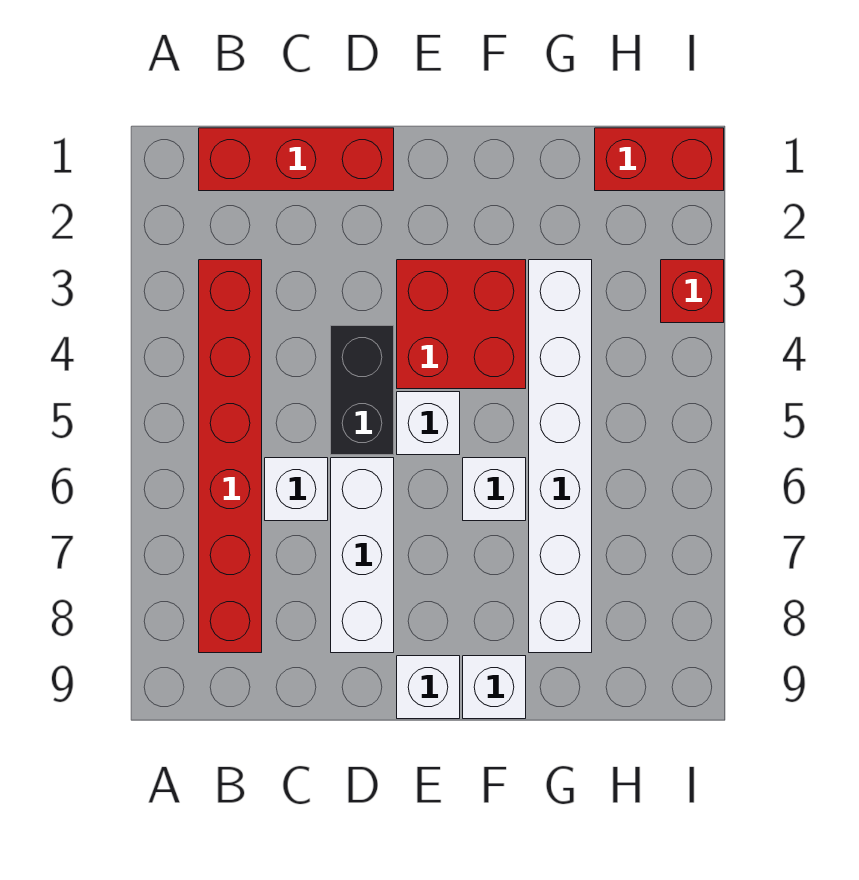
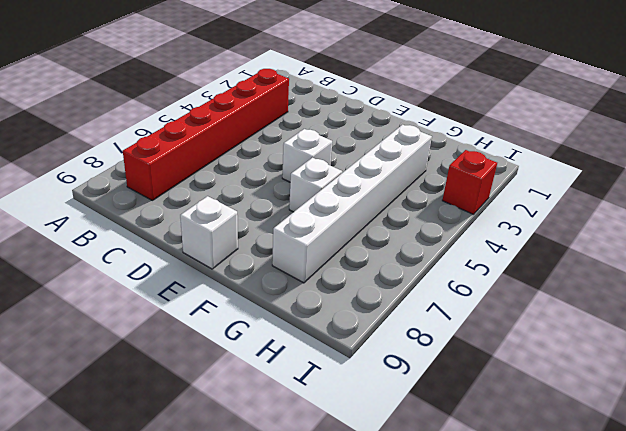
none -> red brick B1:D1 level 1
none -> white brick C6 level 1
none -> black brick D4:D5 level 1

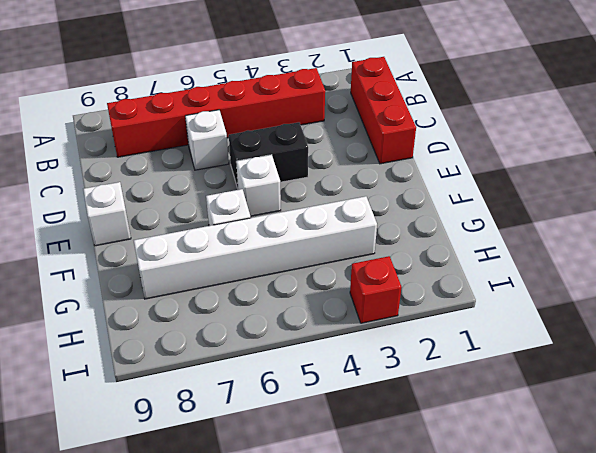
none -> white brick D6:D8 level 1
none -> red brick E3:F4 level 1
none -> white brick F9 level 1

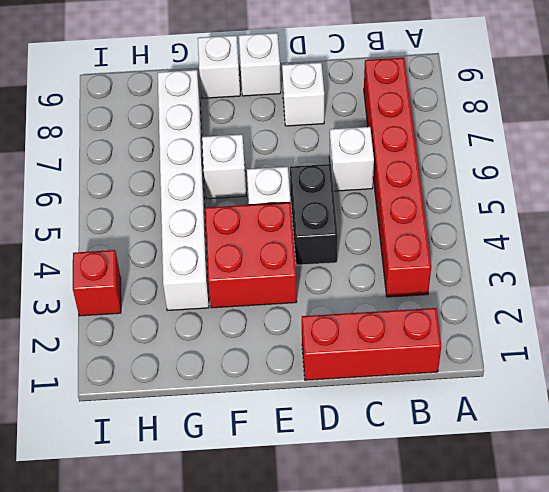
white brick D8 level 1 -> white brick D6:D8 level 1
none -> red brick H1:I1 level 1

